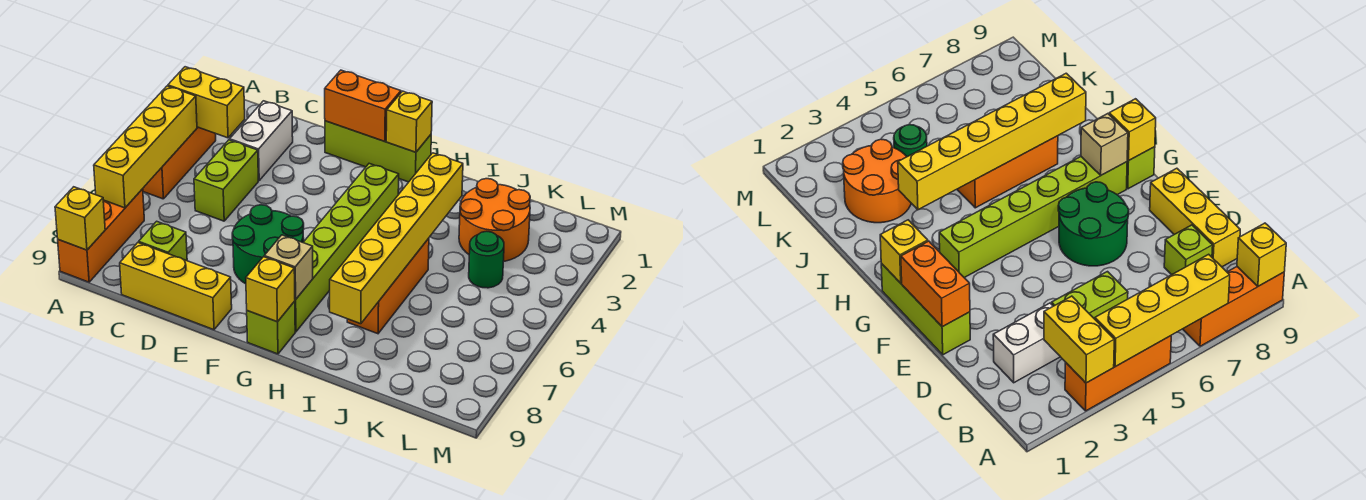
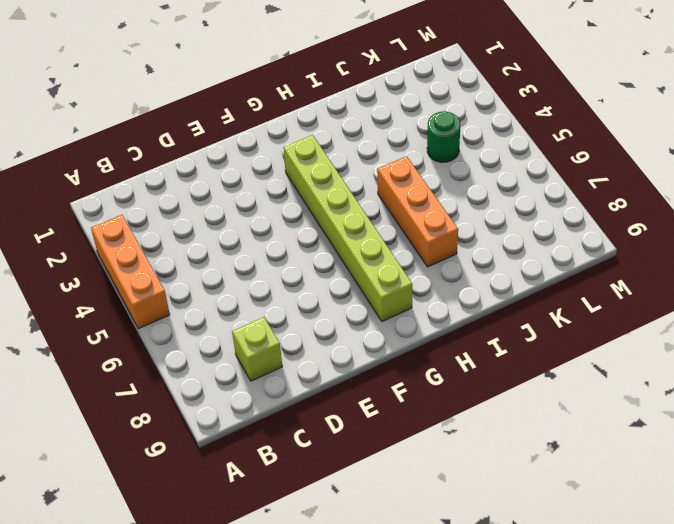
none -> orange brick A7:A9 level 1
none -> white brick C2:C3 level 1
none -> lime brick C4:C5 level 1

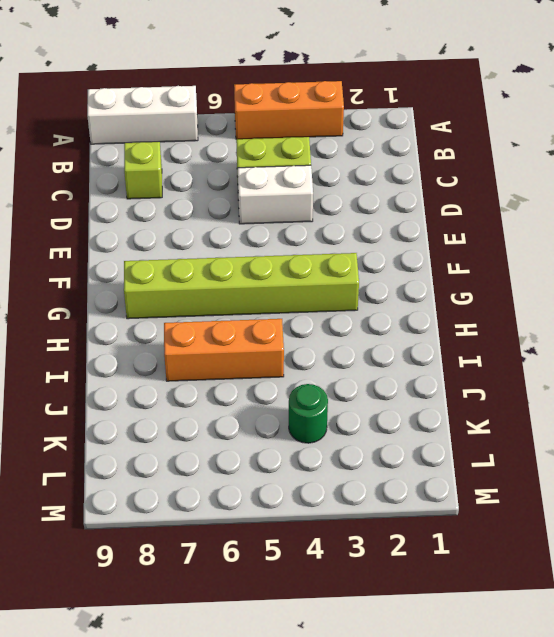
white brick A7:A9 level 1 -> orange brick A7:A9 level 1
white brick D4:D5 level 1 -> white brick C2:C3 level 1
none -> yellow brick C9:E9 level 1
none -> lime brick E1:G1 level 1
none -> green round brick E6:F7 level 1

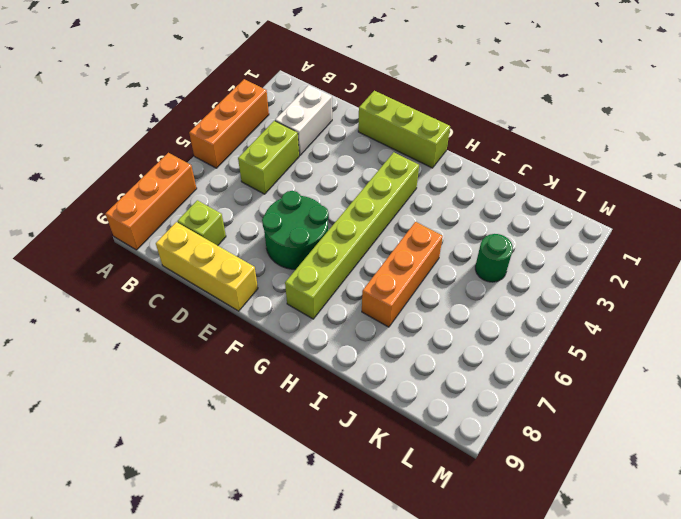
none -> lime brick G9 level 1
none -> orange round brick J2:K3 level 1
none -> yellow brick A3:B3 level 2

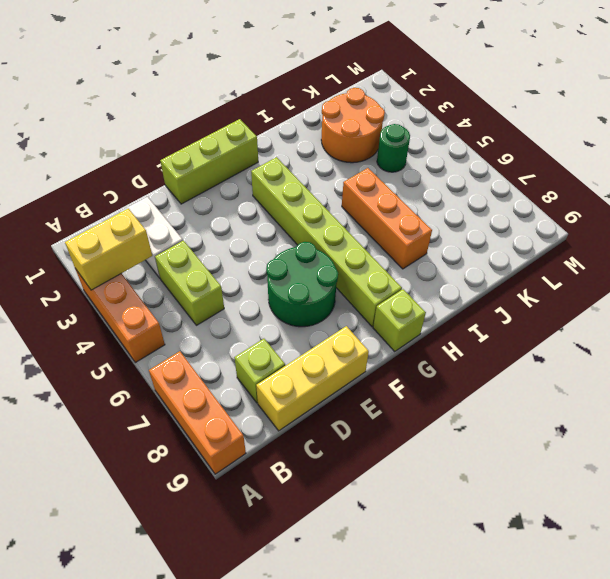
none -> yellow brick A4:A7 level 2
none -> yellow brick A9 level 2
none -> orange brick E1:F1 level 2

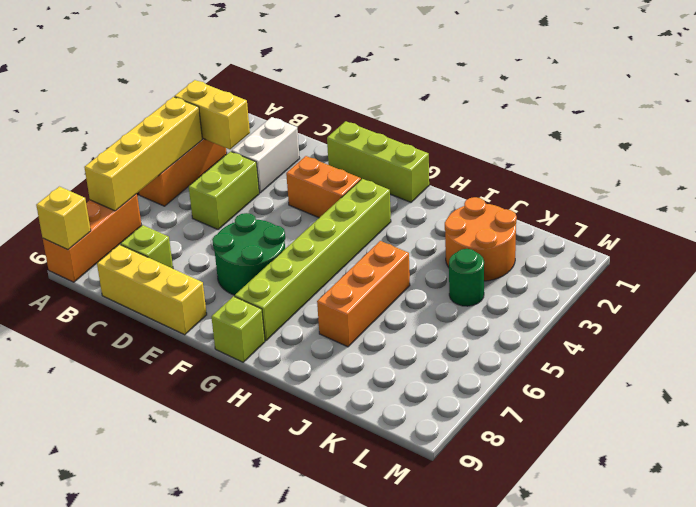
orange brick E3:F3 level 1 -> orange brick E1:F1 level 2
none -> yellow brick G1 level 2
none -> tan brick G8 level 2
none -> yellow brick G9 level 2

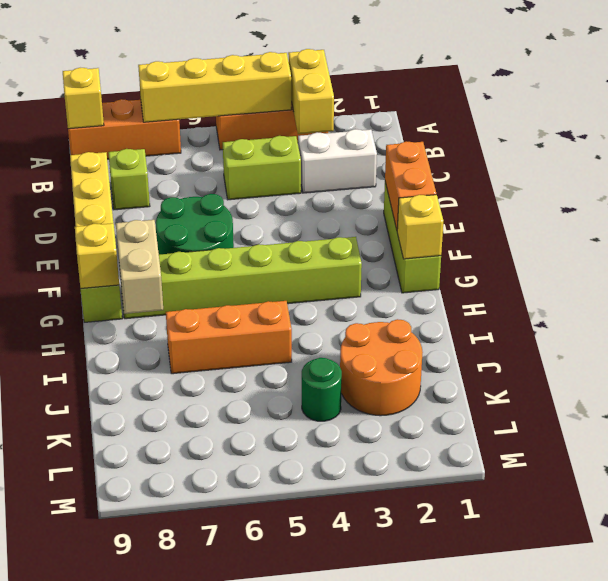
tan brick G8:H8 level 2 -> tan brick G8 level 2
none -> yellow brick I3:I8 level 2

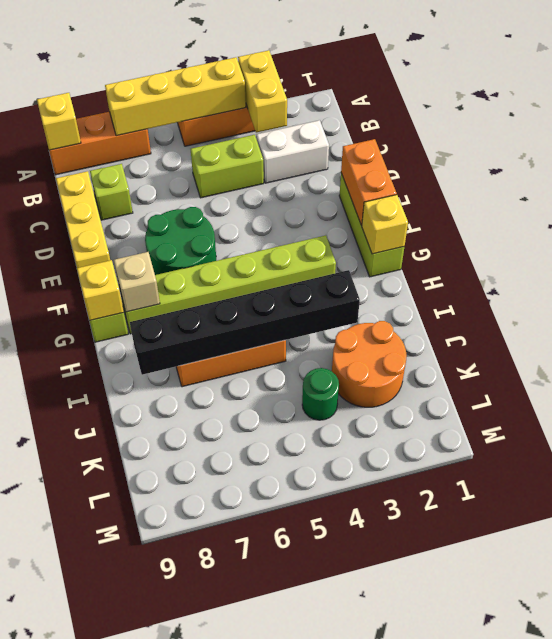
black brick I3:I8 level 2 -> yellow brick I3:I8 level 2

